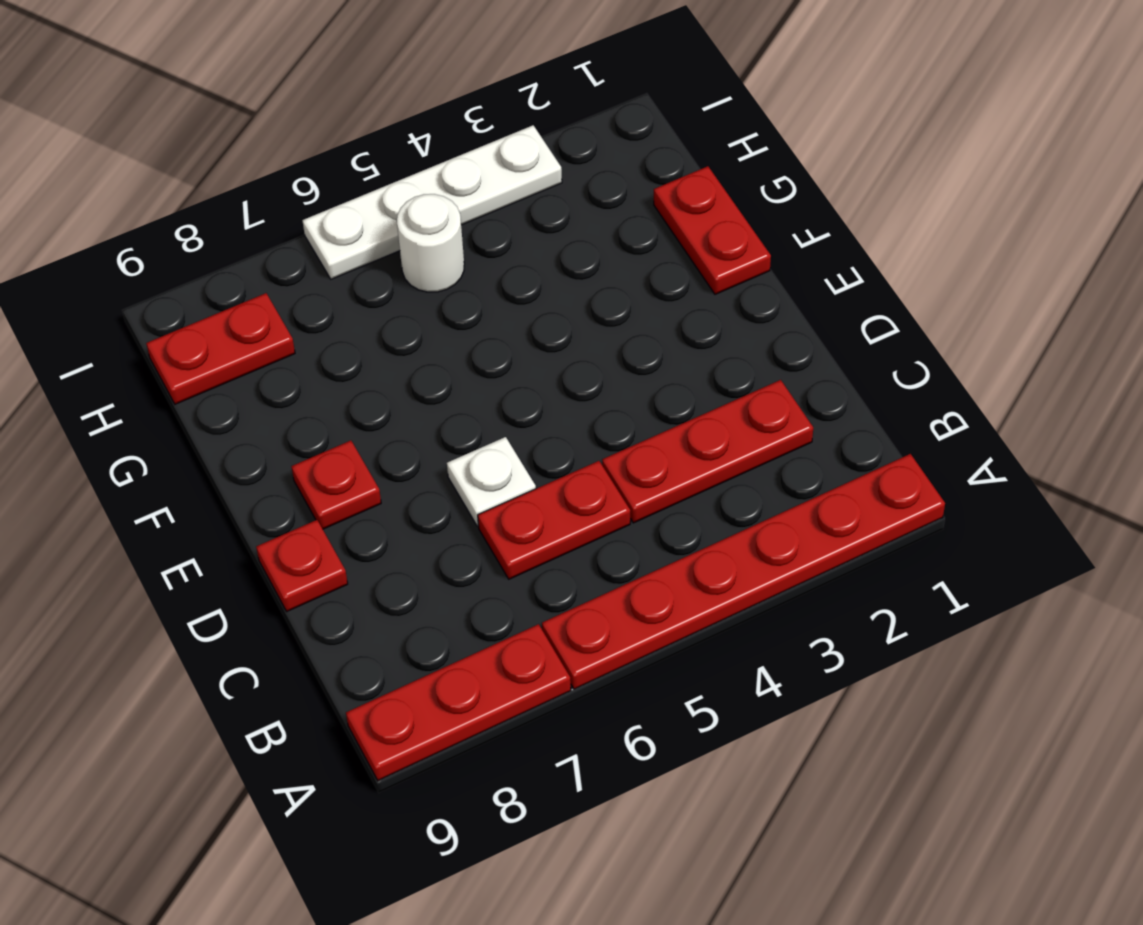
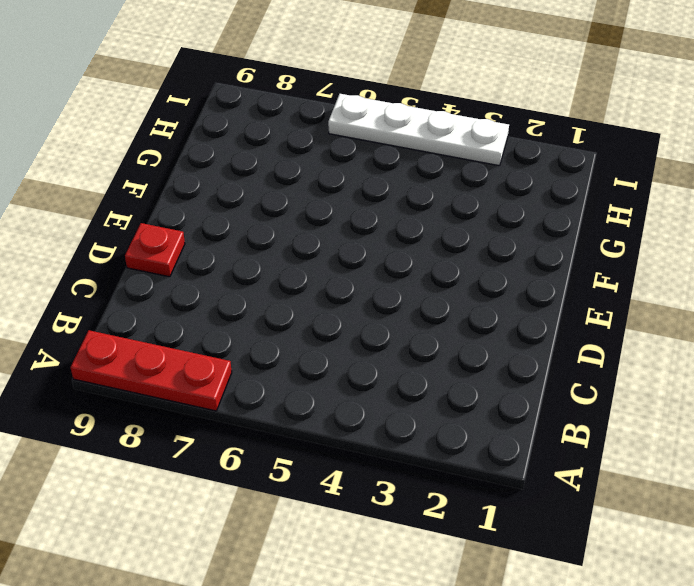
none -> red plate A1:A6 level 1
none -> red plate C2:C4 level 1

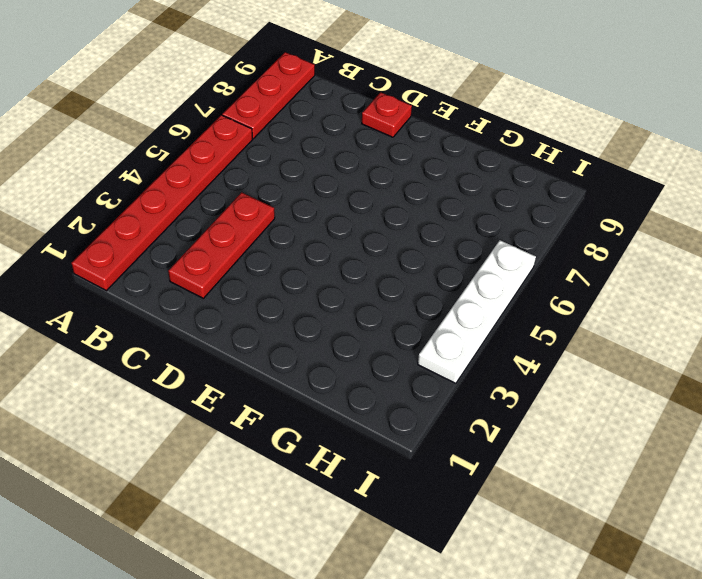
none -> red plate C5:C6 level 1
none -> white plate D6 level 1

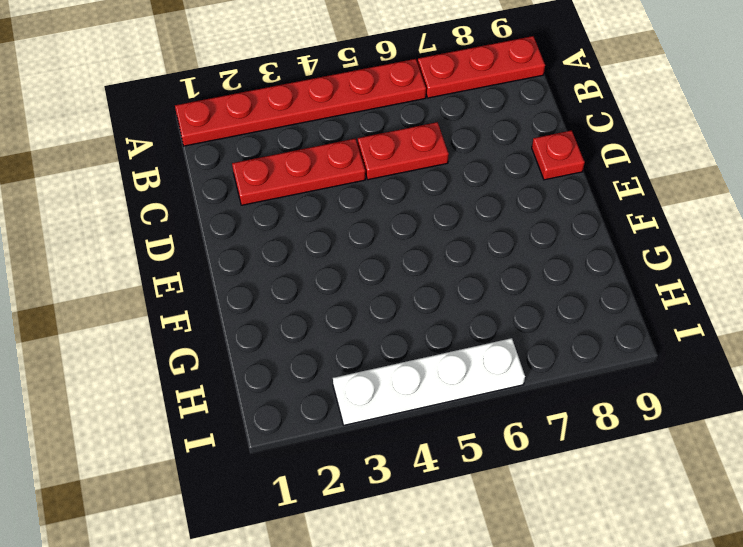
none -> white plate D6 level 1
none -> red plate E8 level 1

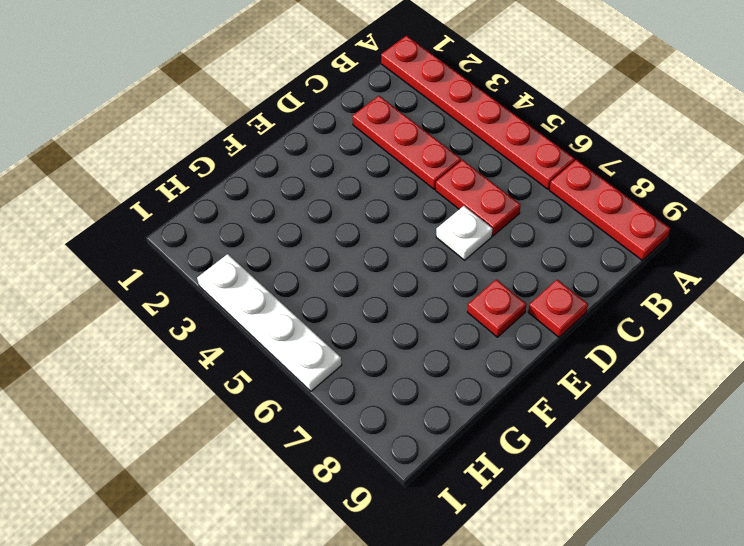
none -> red plate F1:G1 level 1
none -> white round brick H5 level 1

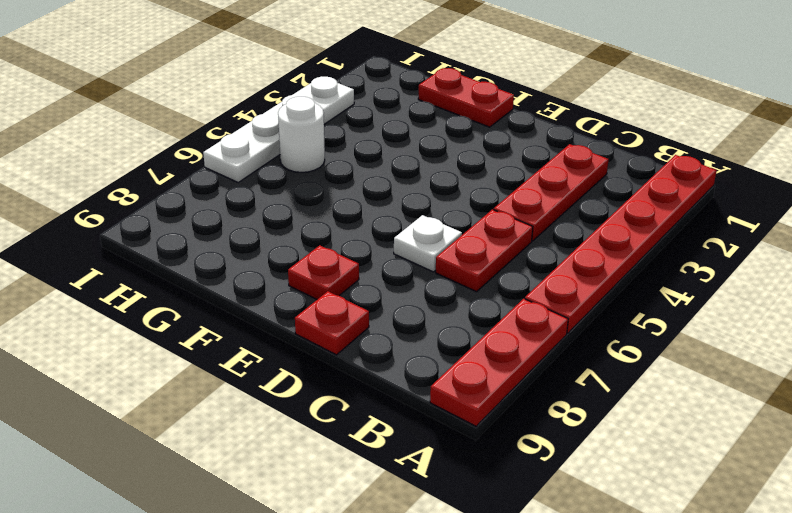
none -> red plate H8:H9 level 1

